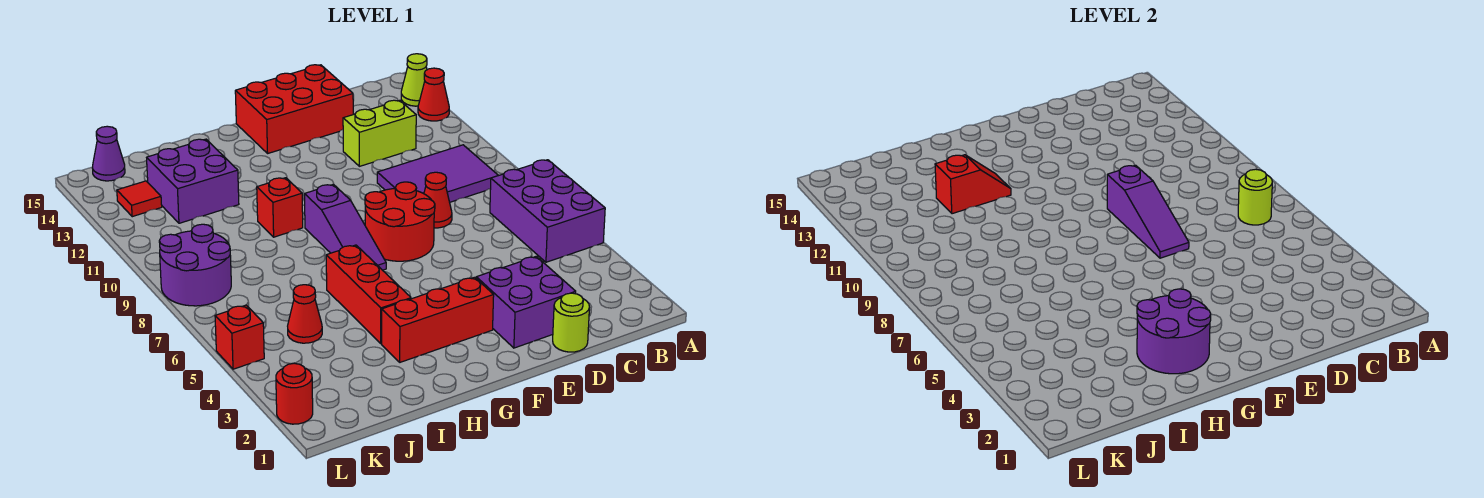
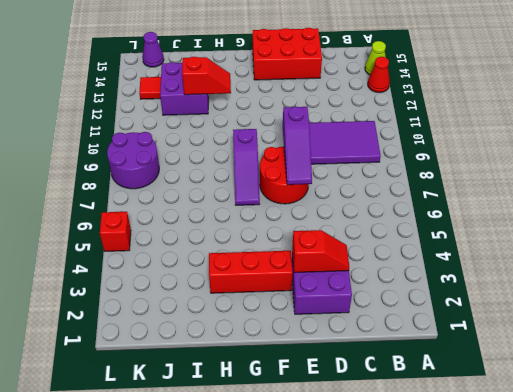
red slope D3:E3 level 2 top E -> none
none -> purple brick A5:B7 level 1
none -> lime brick C12:D12 level 1
none -> lime round brick D1 level 1

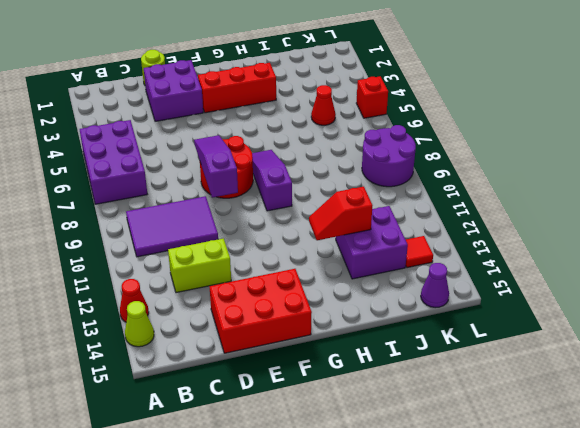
none -> red cone D8 level 1
none -> red brick H4:H6 level 1
none -> red brick H10 level 1

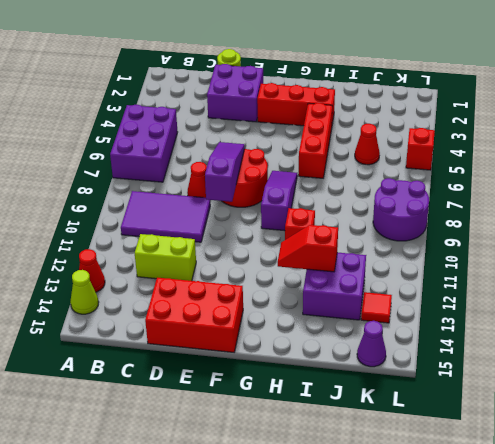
none -> red round brick L2 level 1
none -> lime round brick B7 level 2
none -> purple round brick G2:H3 level 2

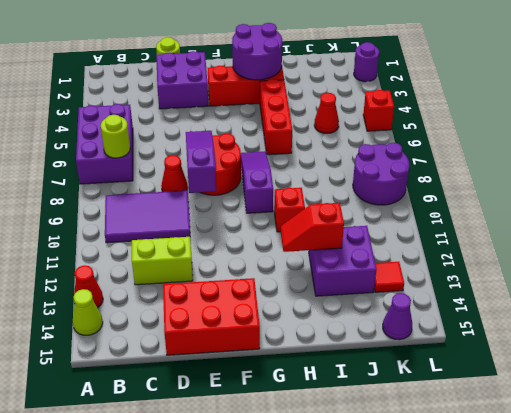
purple round brick L2 level 1 -> red round brick L2 level 1

